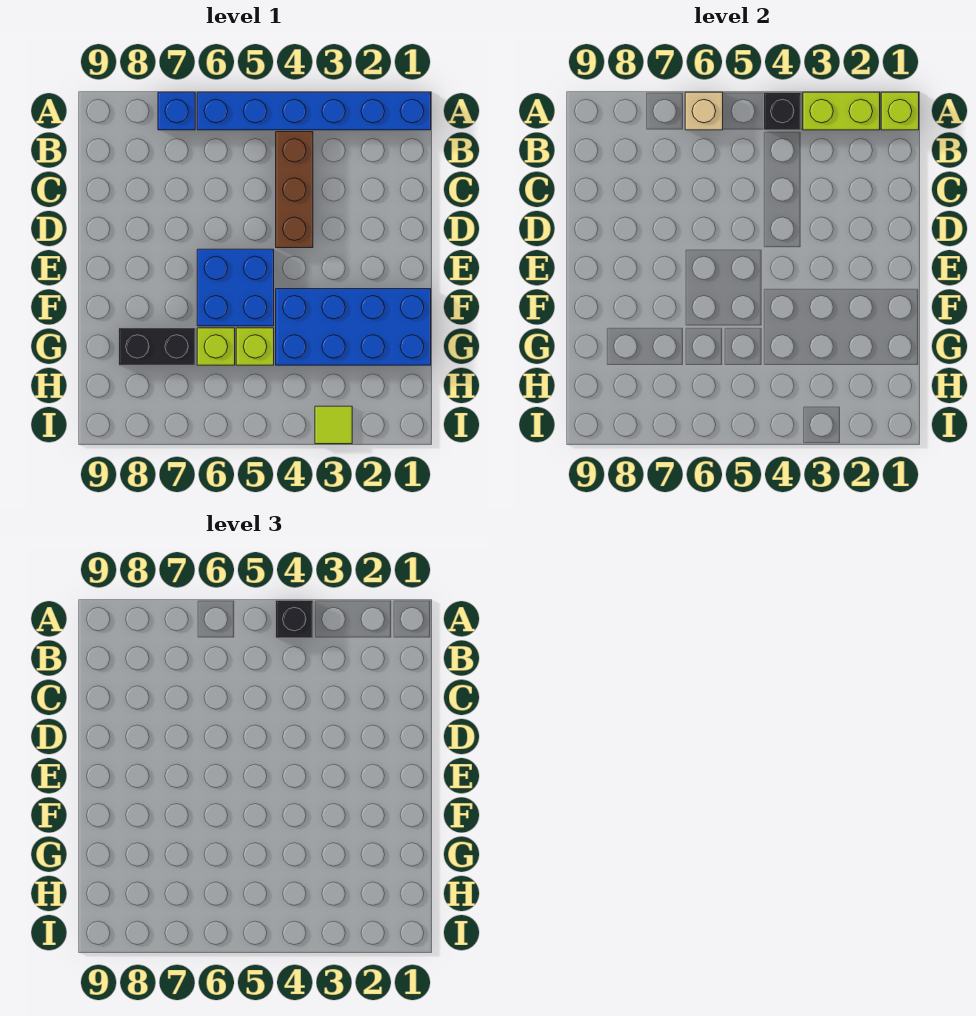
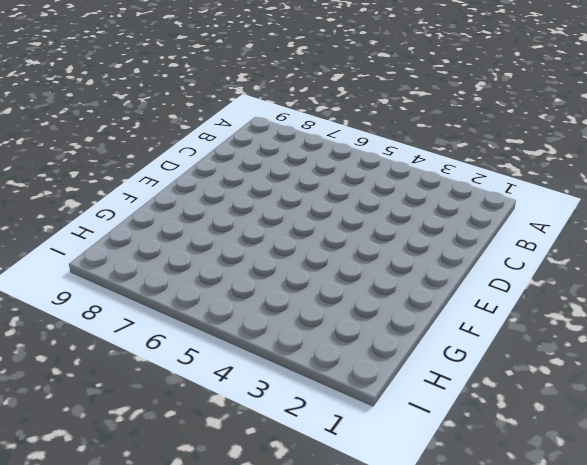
none -> blue brick A1:A6 level 1
none -> blue brick A7 level 1
none -> brown brick B4:D4 level 1

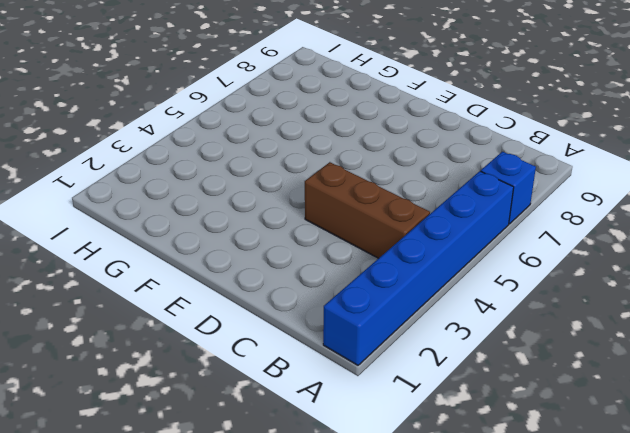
none -> blue brick E5:F6 level 1
none -> blue brick F1:G4 level 1
none -> lime brick G5 level 1

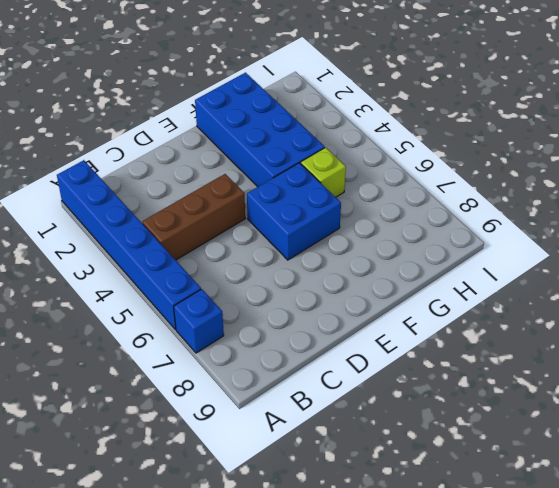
none -> lime brick G6 level 1
none -> black brick G7:G8 level 1
none -> lime tile I3 level 1

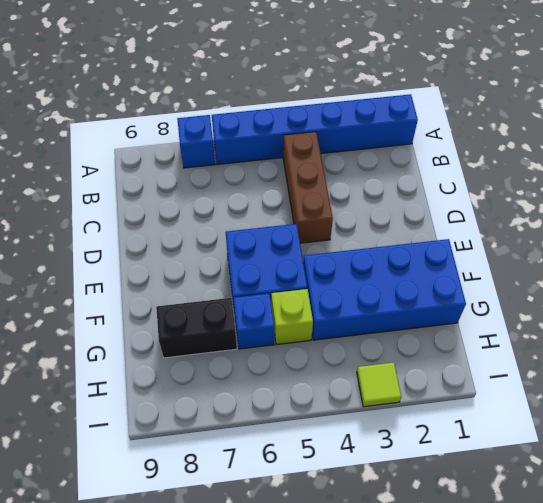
blue brick G6 level 1 -> lime brick G6 level 1
none -> lime brick A1 level 2
none -> lime brick A2:A3 level 2
none -> black brick A4 level 2

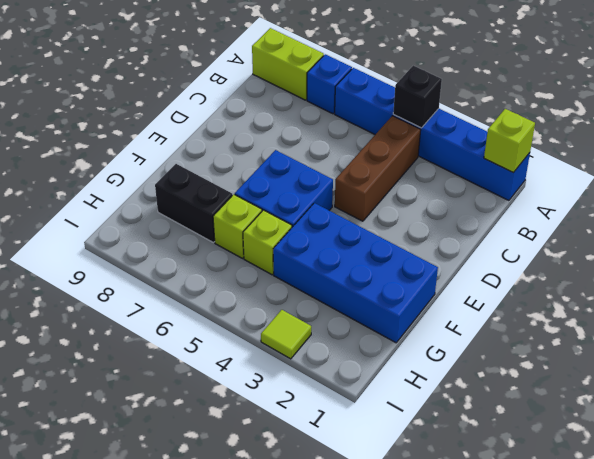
lime brick A8:A9 level 1 -> lime brick A2:A3 level 2
none -> tan brick A6 level 2
none -> black brick A4 level 3

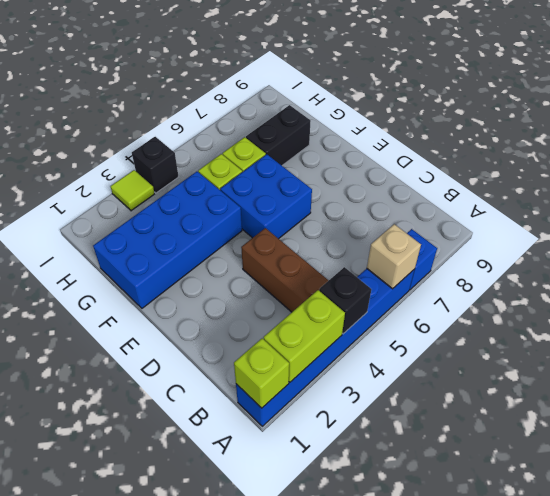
black brick I4 level 1 -> black brick A4 level 3

